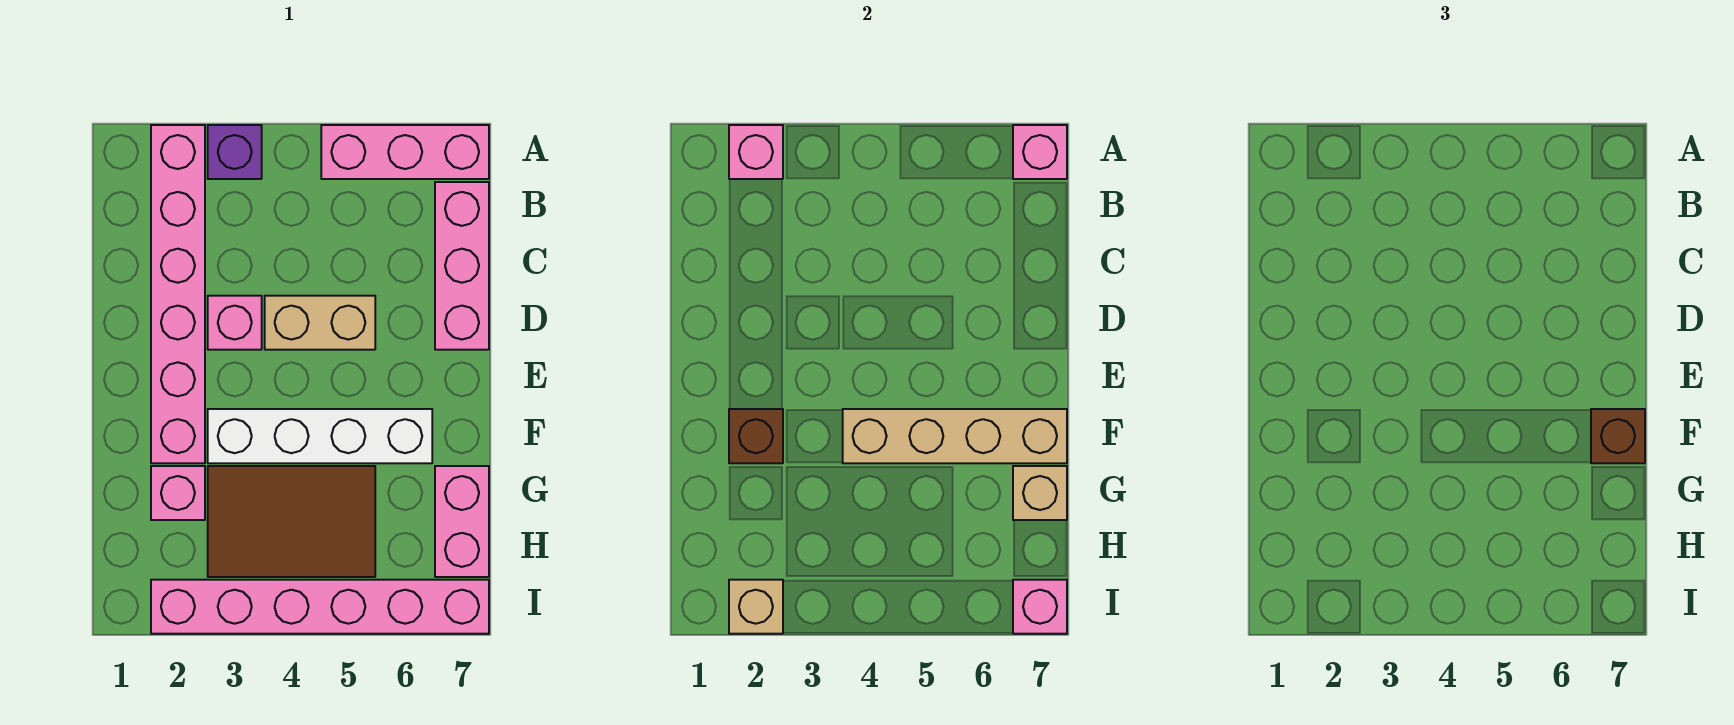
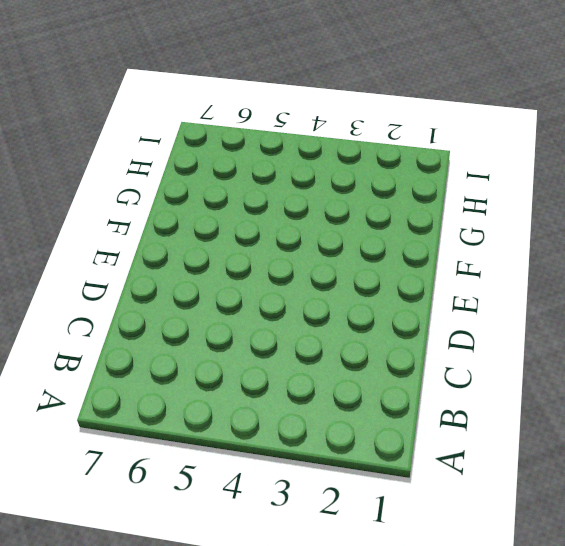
none -> pink brick A2:F2 level 1
none -> purple brick A3 level 1
none -> pink brick A5:A7 level 1

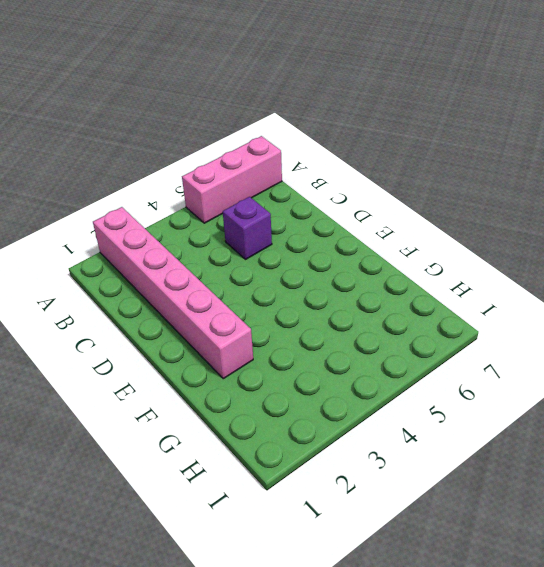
purple brick C5 level 1 -> purple brick A3 level 1
none -> pink brick B7:D7 level 1
none -> pink brick D3 level 1
none -> tan brick D4:D5 level 1

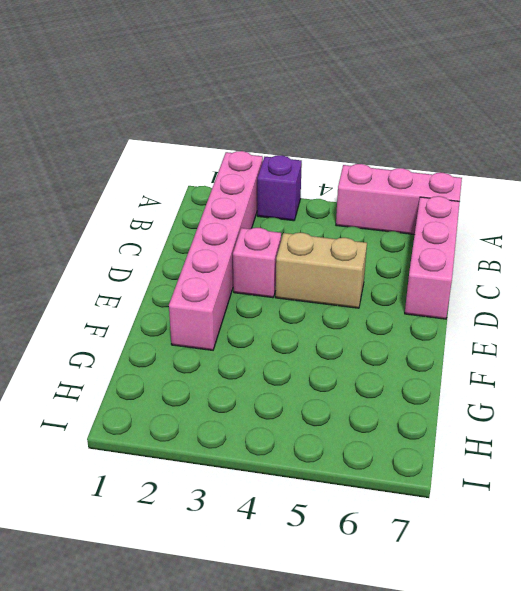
none -> white brick F3:F6 level 1
none -> pink brick G2 level 1
none -> brown tile G3:H5 level 1

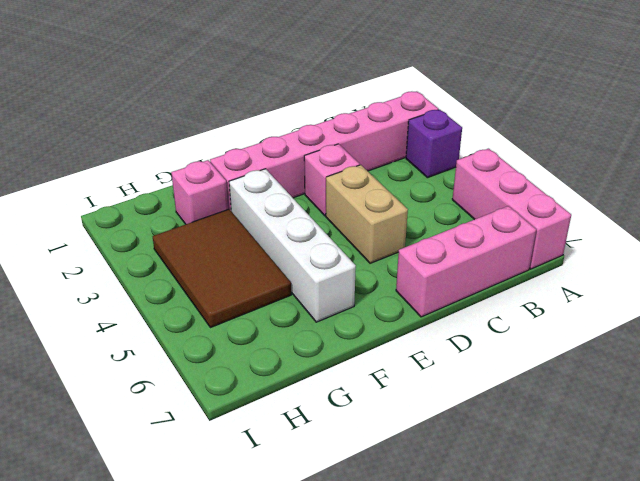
none -> pink brick G7:H7 level 1
none -> pink brick I2:I7 level 1
none -> pink brick A2 level 2

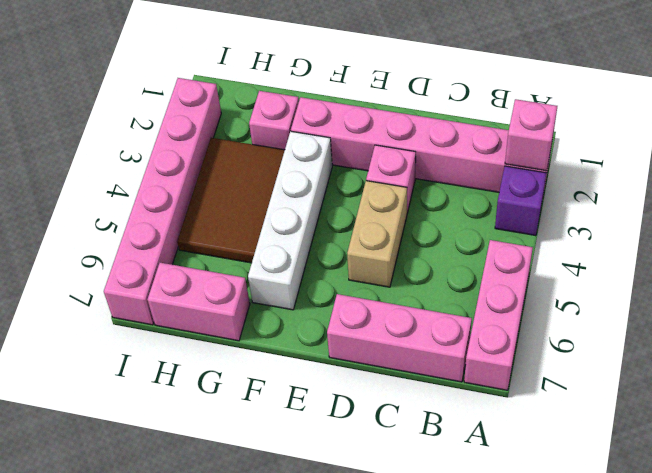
none -> pink brick A7 level 2
none -> brown brick F2 level 2
none -> tan brick F4:F7 level 2

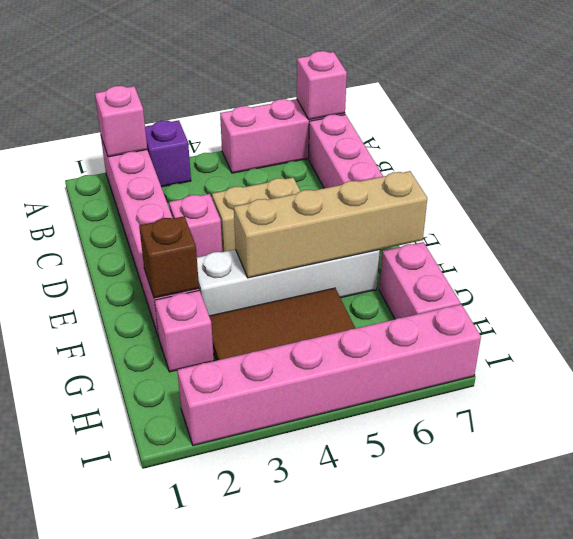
none -> tan brick G7 level 2
none -> tan brick I2 level 2
none -> pink brick I7 level 2

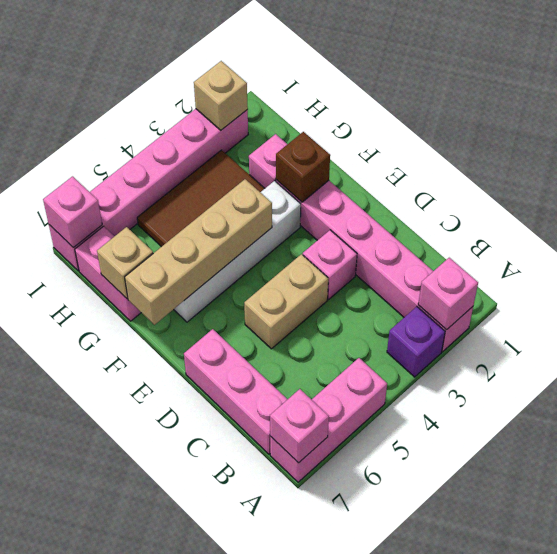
none -> brown brick F7 level 3

